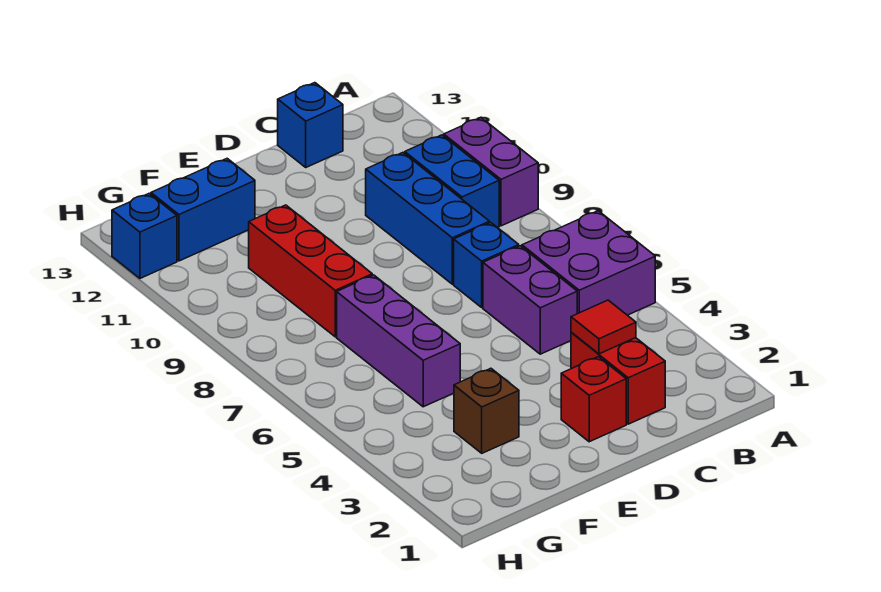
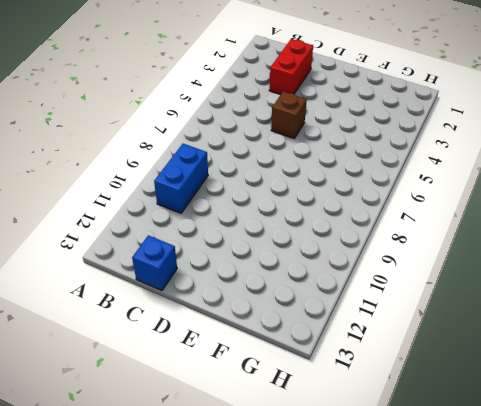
brown brick D5 level 1 -> brown brick F3 level 1
none -> purple brick A5:B6 level 1
none -> purple brick A9:A10 level 1
none -> purple brick C5:C6 level 1

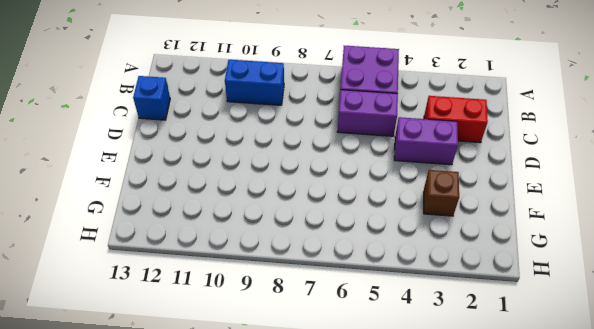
purple brick D3:D4 level 1 -> purple brick A9:A10 level 1
none -> blue brick C7 level 1
none -> blue brick C8:C10 level 1
none -> red brick D2 level 1

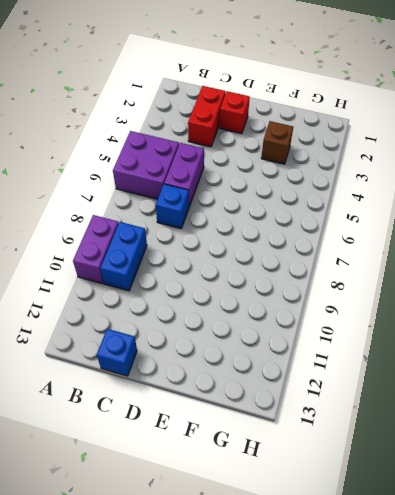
none -> blue brick C8:C10 level 1
none -> purple brick F5:F7 level 1
none -> red brick F8:F10 level 1

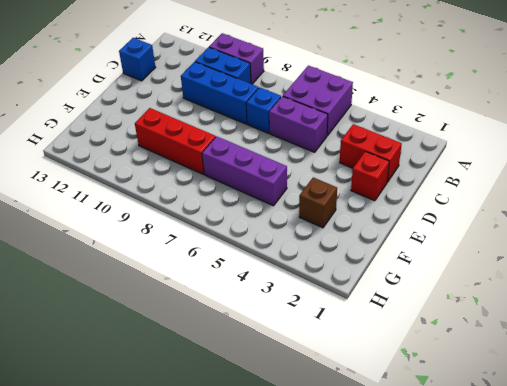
none -> blue brick F12:G12 level 1
none -> blue brick H12 level 1
none -> red tile C3 level 2

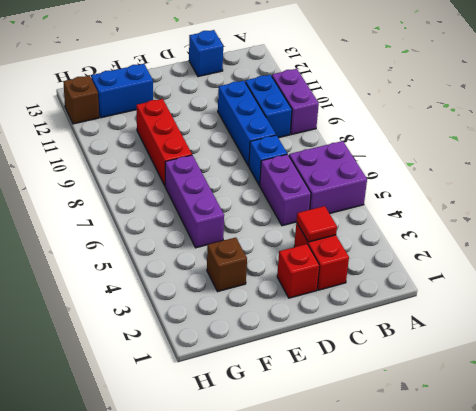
brown brick H12 level 1 -> blue brick H12 level 1

